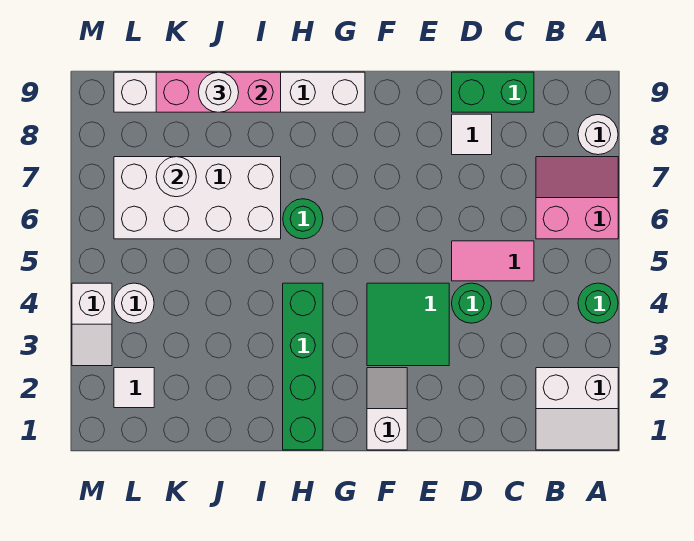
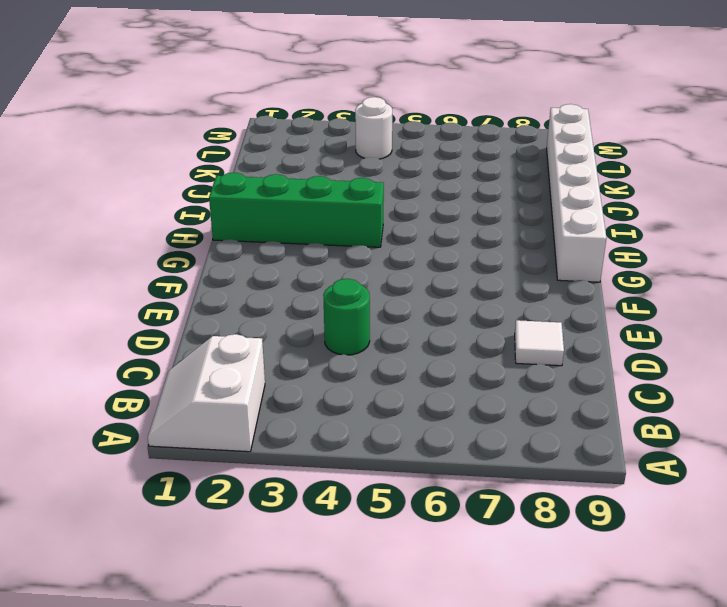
none -> green round brick A4 level 1
none -> pink slope A6:B7 level 1 top 6
none -> white round brick A8 level 1

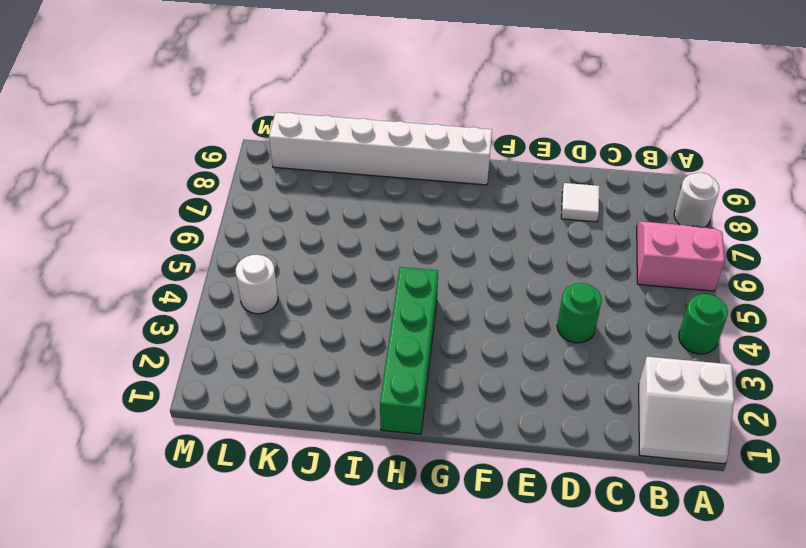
none -> pink tile C5:D5 level 1
none -> green brick C9:D9 level 1
none -> green tile E3:F4 level 1

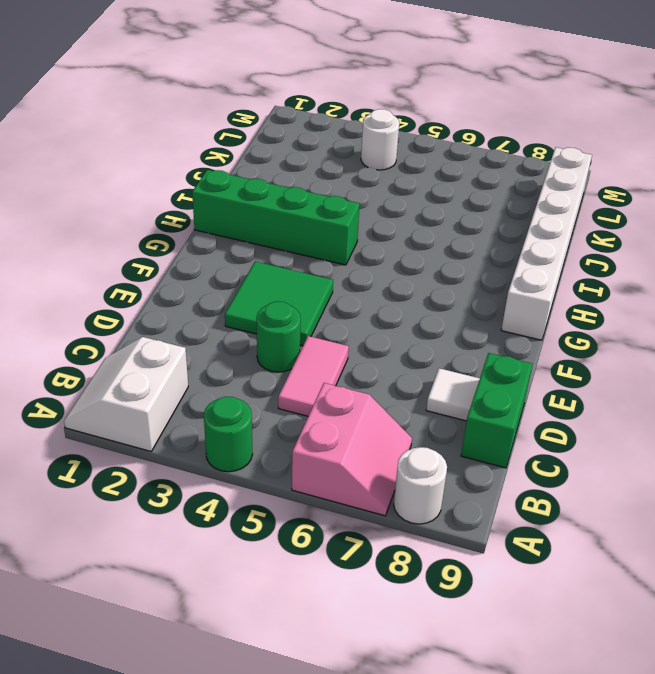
none -> white slope F1:F2 level 1 top 1
none -> green round brick H6 level 1
none -> white brick I6:L7 level 1

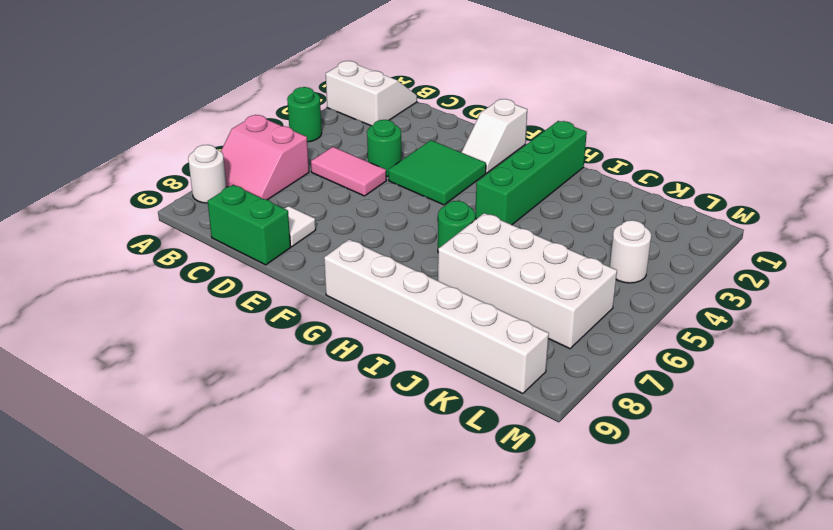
none -> white tile L2 level 1
none -> white slope M3:M4 level 1 top 4
none -> pink brick I9:K9 level 2

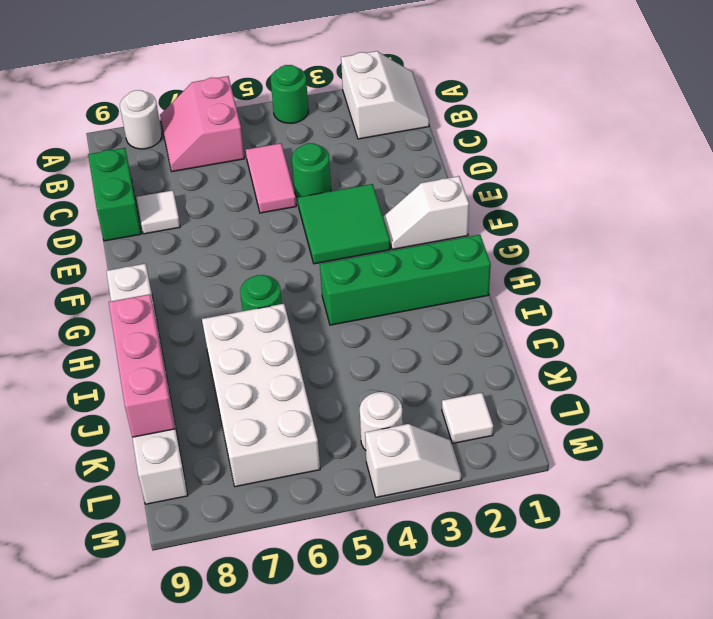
none -> white round brick K7 level 2
none -> white round brick J9 level 3

